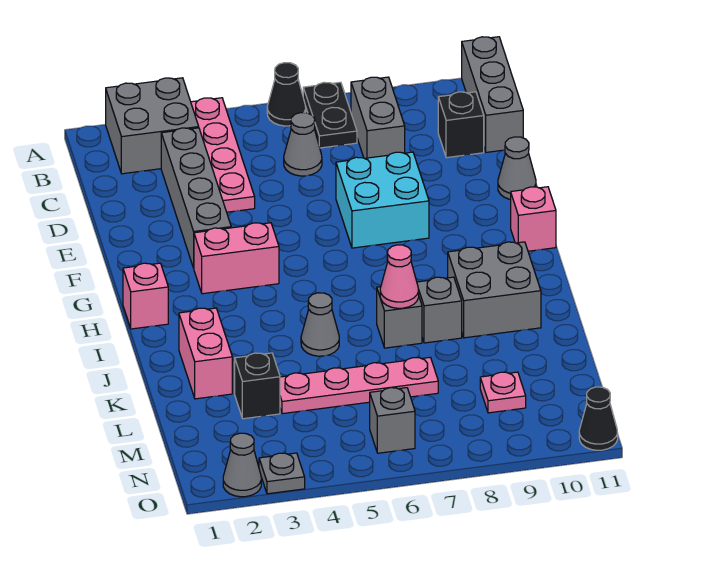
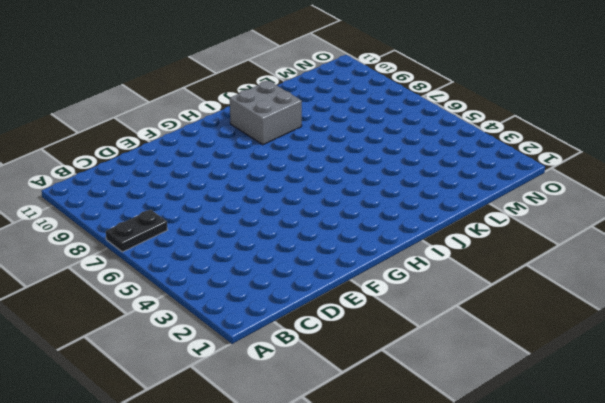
none -> grey brick A2:B3 level 1
none -> pink plate A4:D4 level 1
none -> black cone A6 level 1

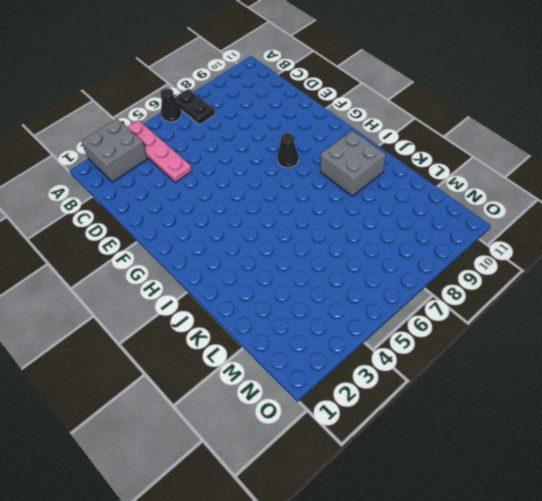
black cone G8 level 1 -> black cone O11 level 1
none -> grey brick A11:C11 level 1
none -> grey brick B8:C8 level 1
none -> grey brick C3:F3 level 1

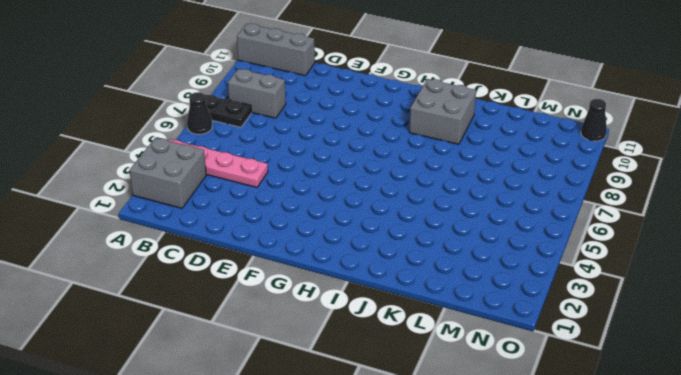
none -> grey brick C3:F3 level 1
none -> grey cone C6 level 1
none -> black brick C10 level 1

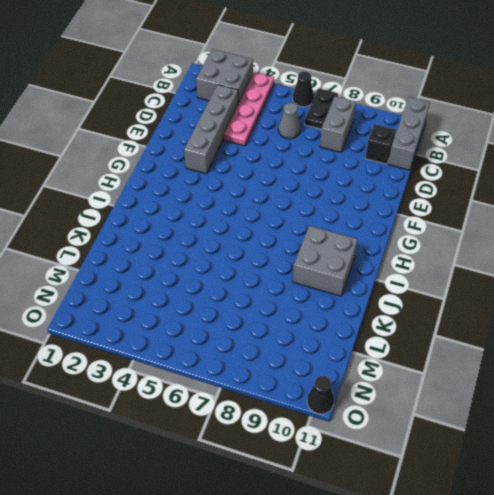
none -> cyan brick E7:F8 level 1
none -> grey cone E11 level 1
none -> pink brick G3:G4 level 1

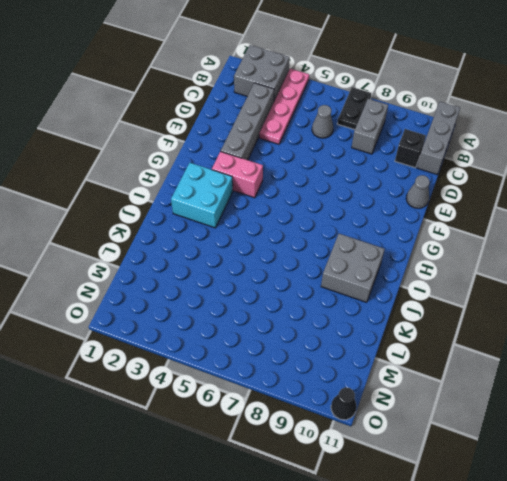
cyan brick H2:I3 level 1 -> cyan brick E7:F8 level 1
none -> black cone A6 level 1
none -> pink brick G11 level 1
none -> pink brick H1 level 1

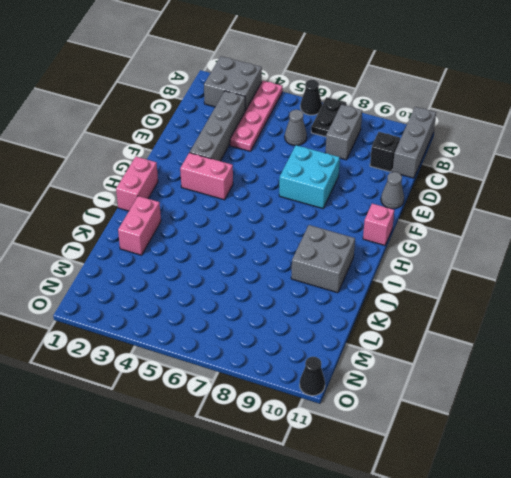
pink brick H1:I1 level 1 -> pink brick H1 level 1
none -> grey cone J5 level 1
none -> grey brick J7 level 1
none -> grey brick J8 level 1

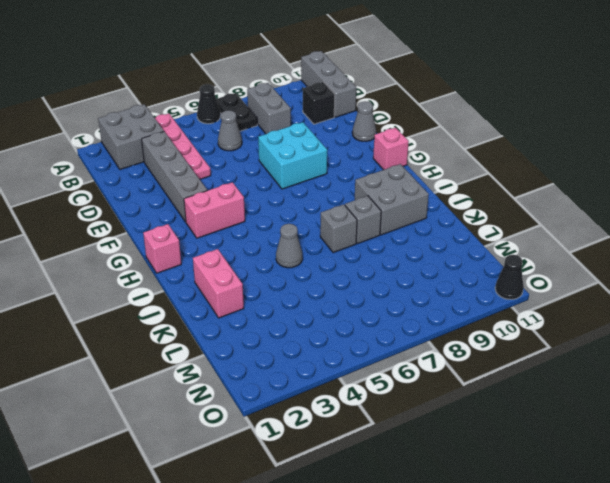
none -> black brick L3 level 1
none -> pink plate L4:L7 level 1
none -> pink plate M9 level 1

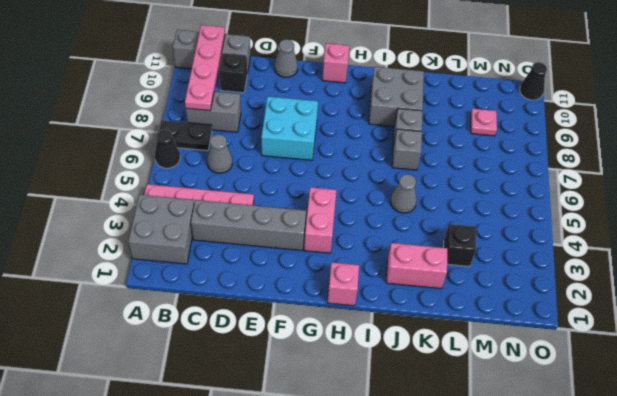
pink plate B8:B11 level 2 -> pink plate L4:L7 level 1
none -> grey brick N6 level 1
none -> grey cone O2 level 1
none -> grey plate O3 level 1

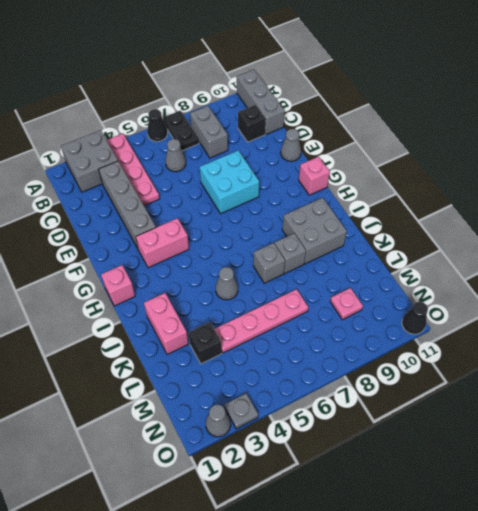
none -> grey brick N6 level 1
none -> pink cone J7 level 2

